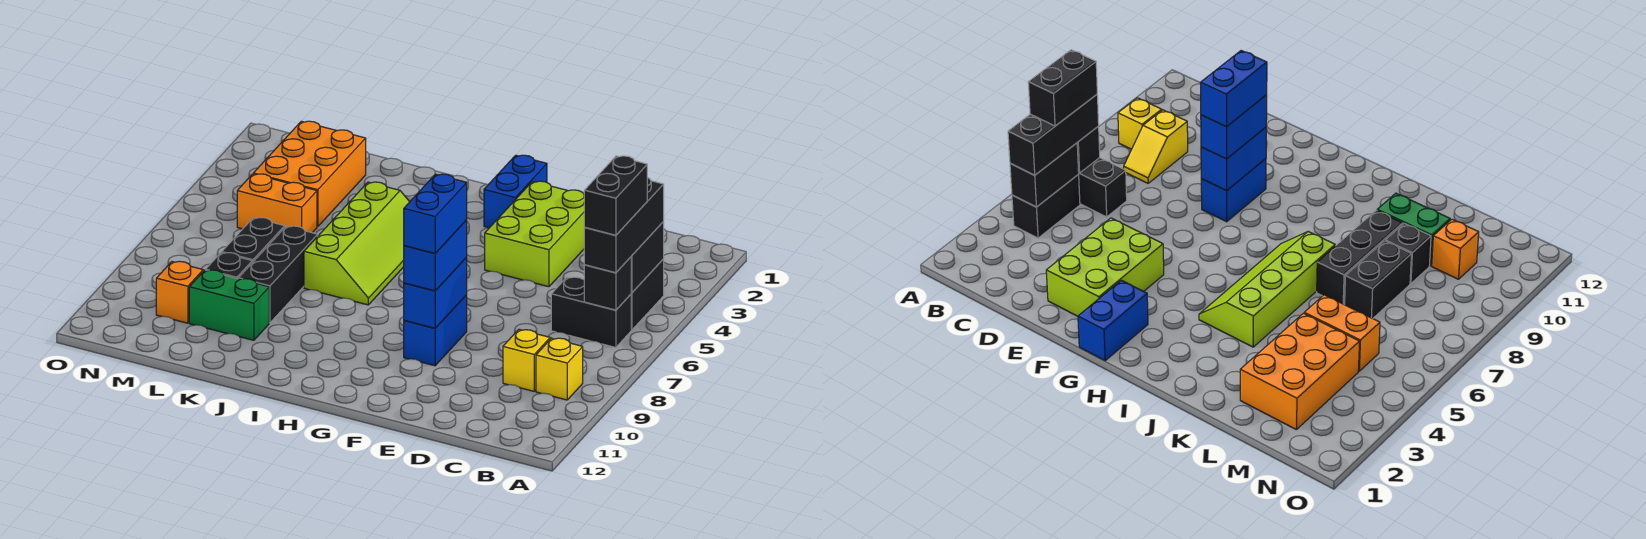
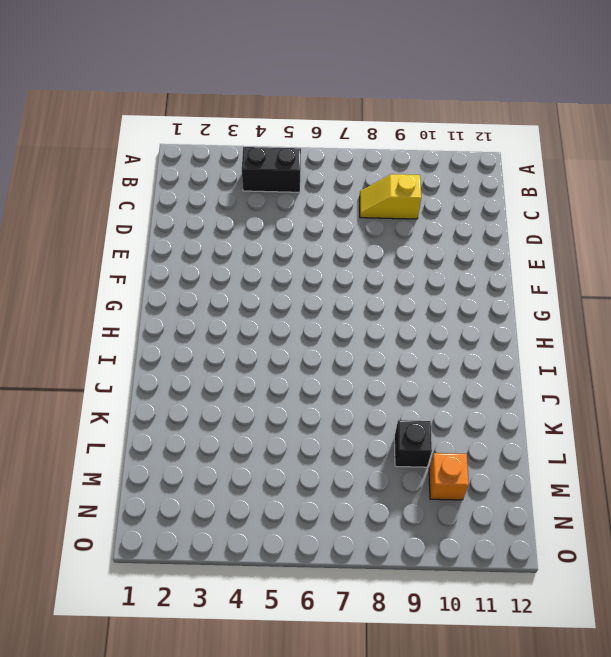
none -> black brick B6:C6 level 1
none -> yellow brick B9 level 1
none -> lime brick E2:F4 level 1

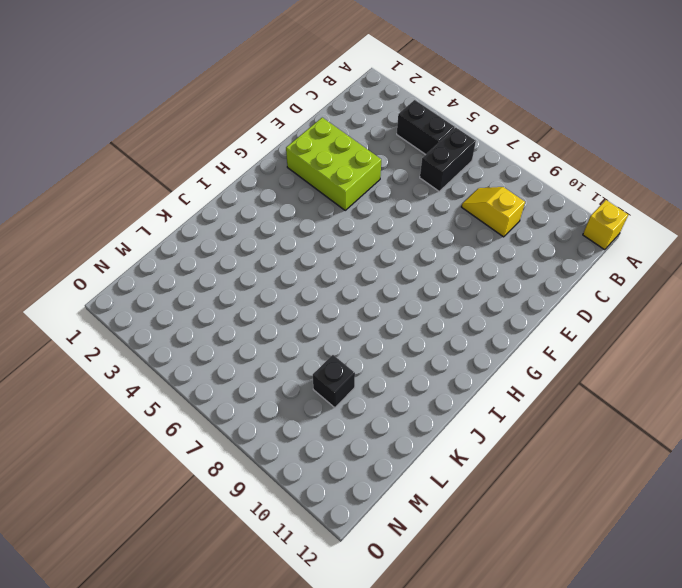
yellow brick A12 level 1 -> yellow brick B9 level 1
none -> blue brick F8:F9 level 1
none -> blue brick G1:G2 level 1
none -> lime slope I4:J7 level 1 top J

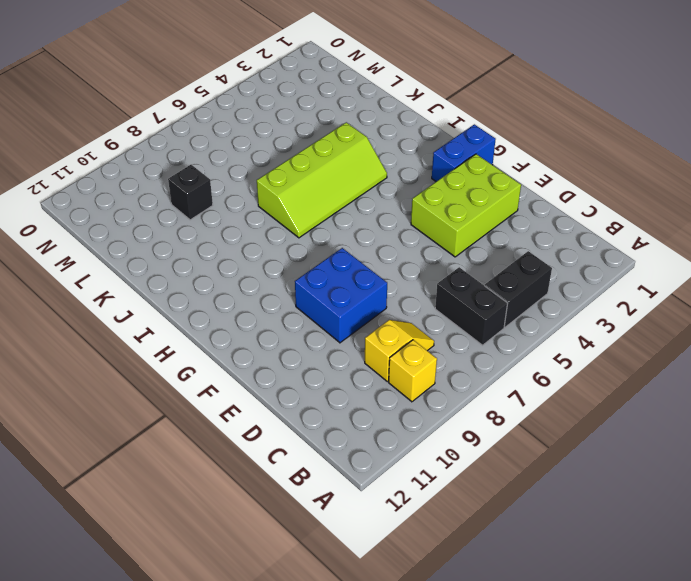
blue brick E8:F9 level 1 -> blue brick F8:F9 level 1
none -> black brick K7:K9 level 1
none -> green brick K10:L10 level 1
none -> orange brick L2:M4 level 1

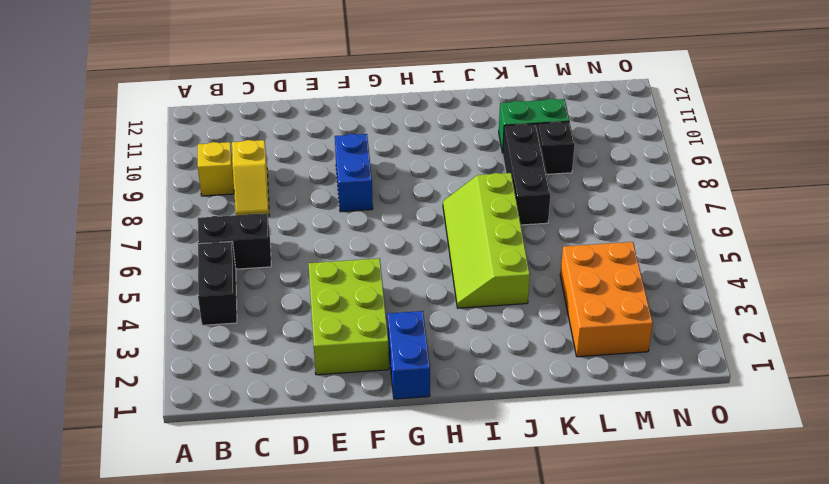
none -> orange brick L5:M5 level 1
none -> black brick L7:L8 level 1
none -> orange brick M10 level 1

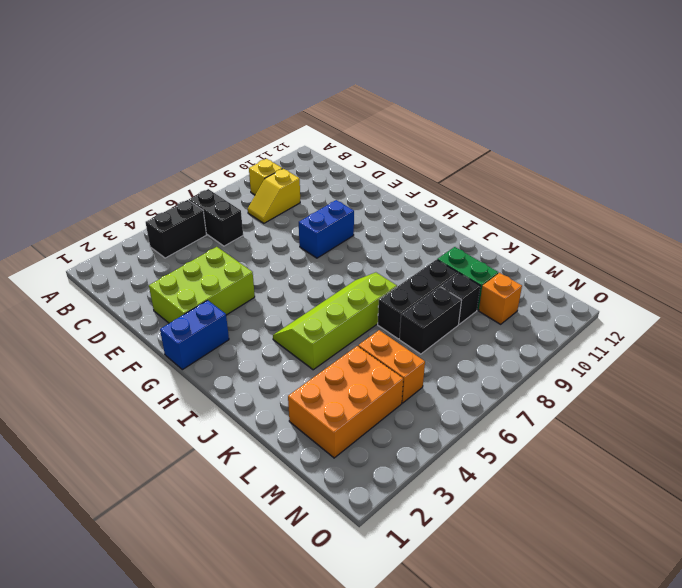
none -> black brick B4:B5 level 2
none -> black brick B6 level 2
none -> blue brick F8:F9 level 2

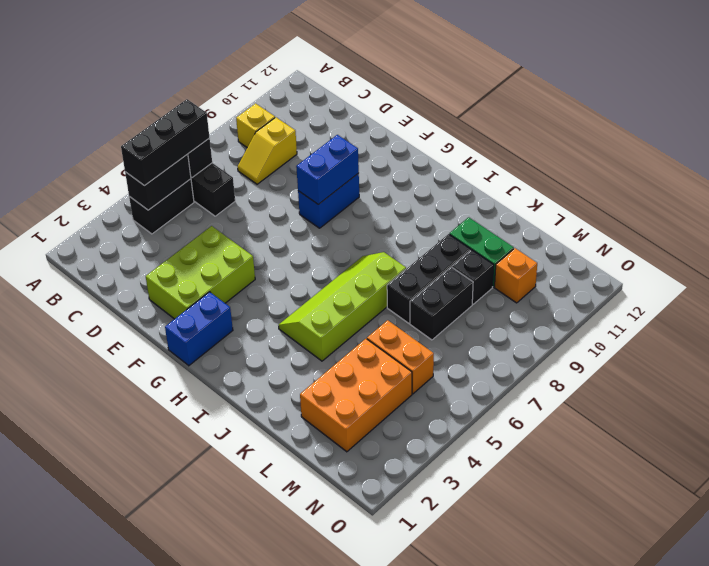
none -> blue brick F8:F9 level 3
none -> black brick B5:B6 level 4
none -> blue brick F8:F9 level 4

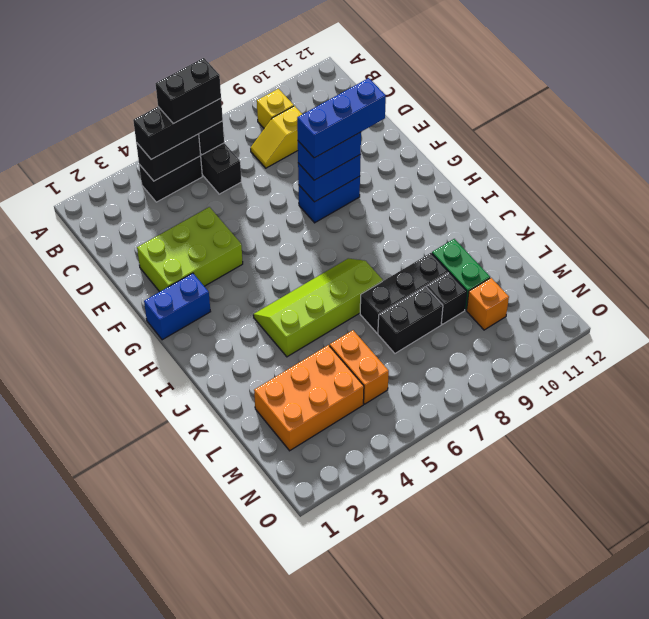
blue brick F8:F10 level 4 -> blue brick F8:F9 level 4

